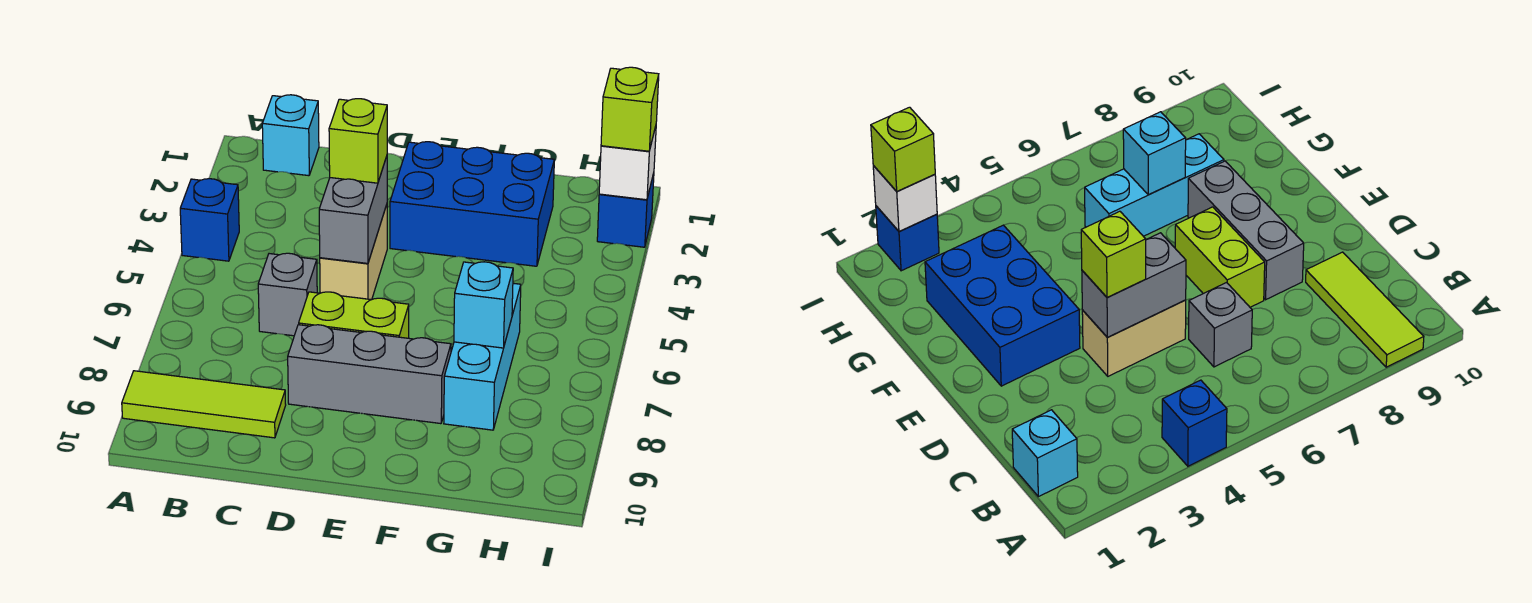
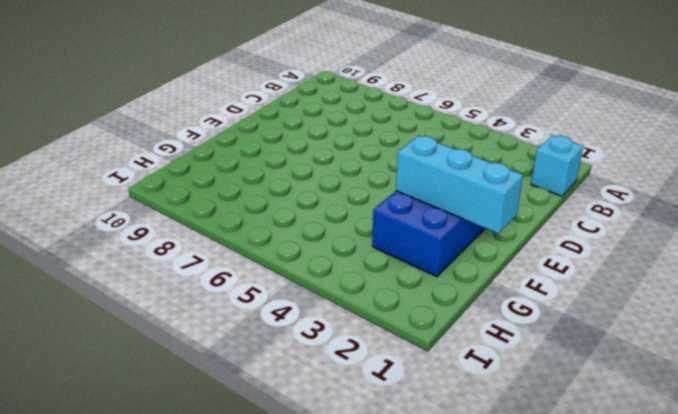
cyan brick F1:F3 level 2 -> cyan brick G6:G8 level 1
none -> blue brick A4 level 1
none -> lime tile A9:C9 level 1
none -> grey brick C6 level 1

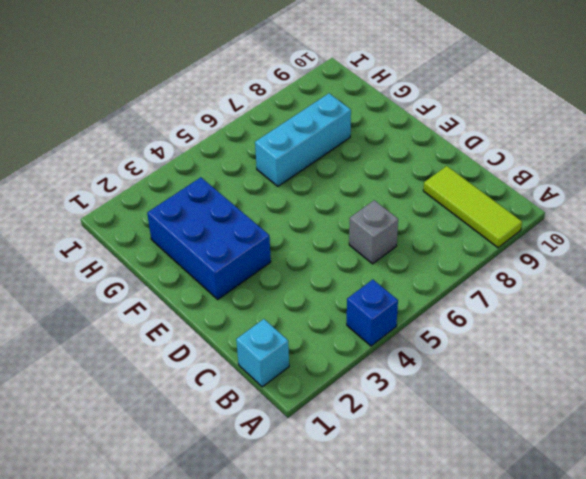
none -> tan brick D4:D5 level 1
none -> lime brick D7:E7 level 1
none -> grey brick D8:F8 level 1

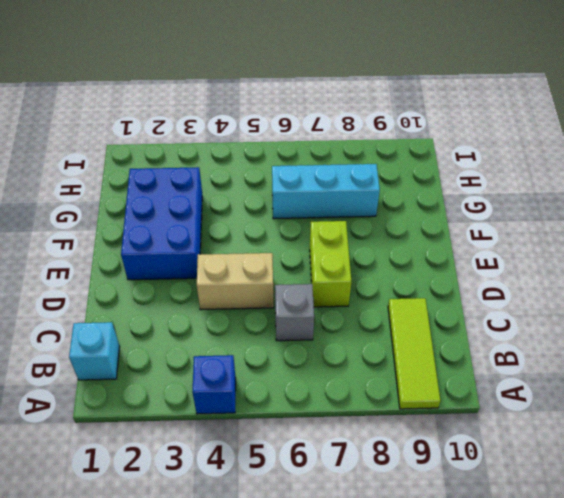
none -> grey brick D8:F8 level 1
none -> blue brick I2 level 1
none -> grey brick D4:D5 level 2

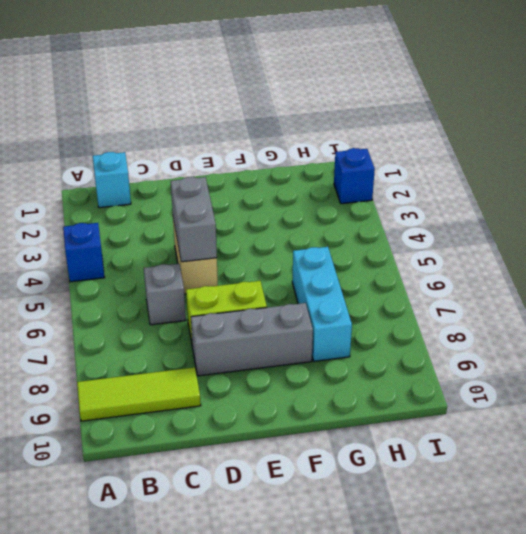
none -> blue brick E2:G3 level 1
none -> cyan brick G7 level 2
none -> white brick I2 level 2

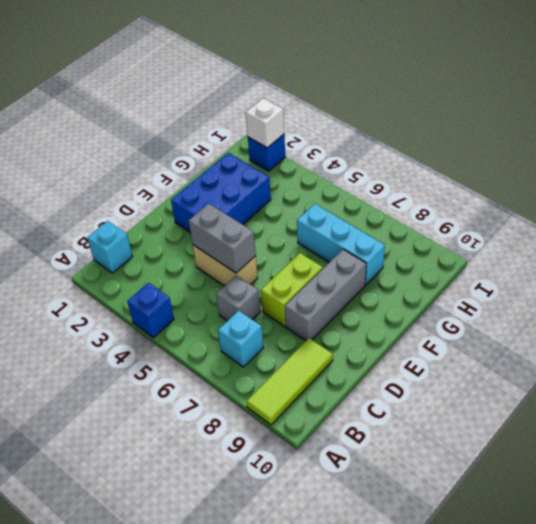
cyan brick B7 level 1 -> cyan brick G7 level 2
none -> lime brick D4 level 3
none -> lime brick I2 level 3

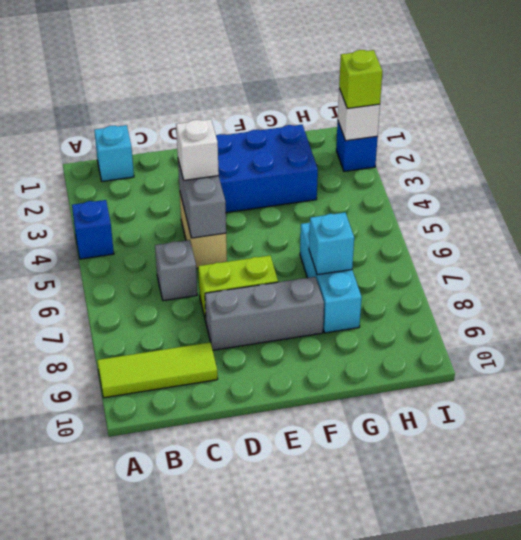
white brick D4 level 3 -> lime brick D4 level 3

